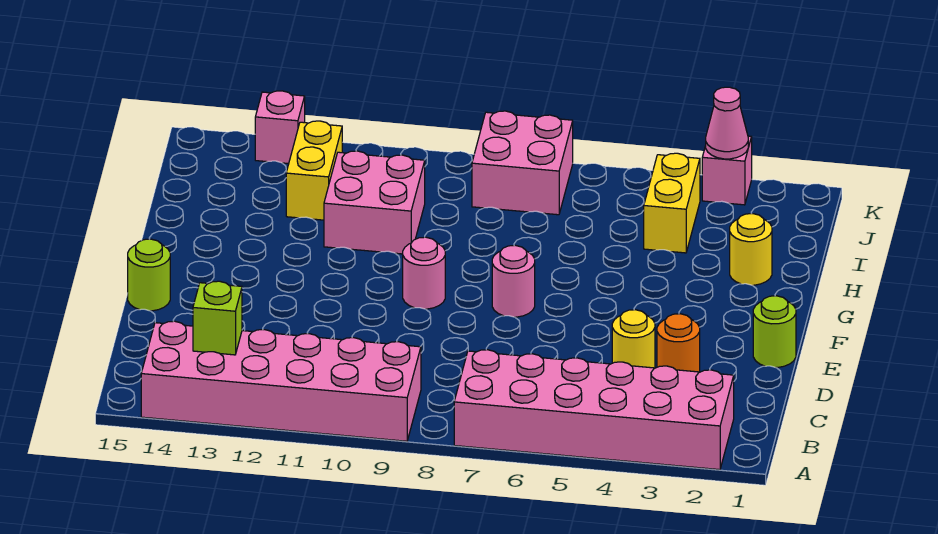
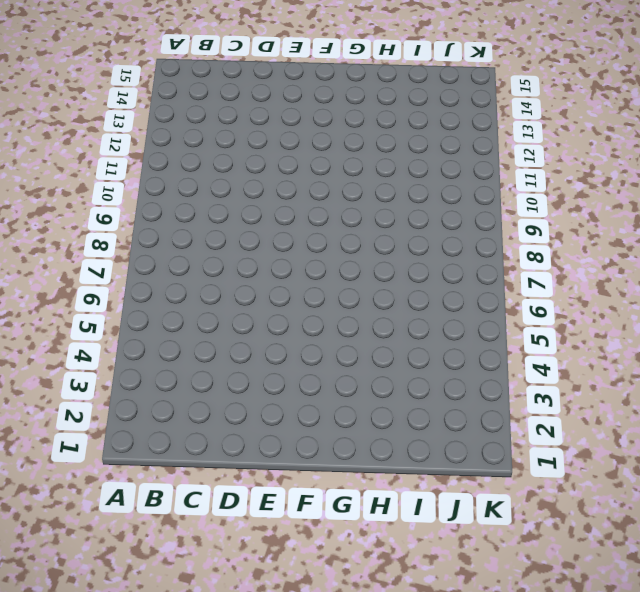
none -> pink brick A2:B7 level 1
none -> pink brick A9:B14 level 1
none -> orange round brick D3 level 1

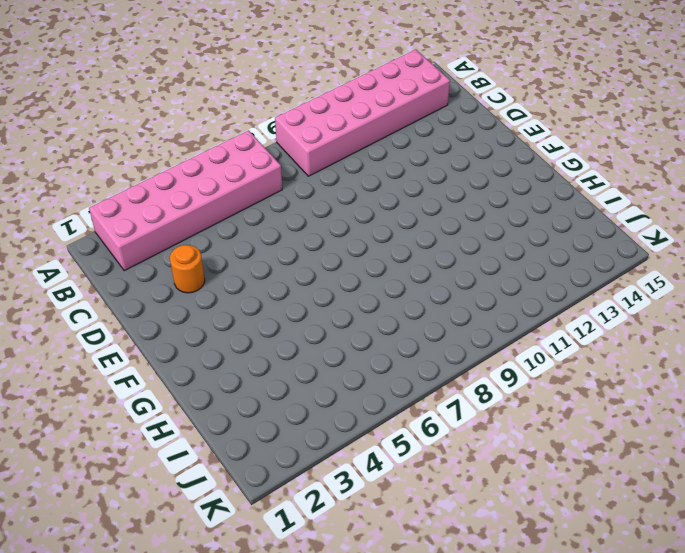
none -> yellow round brick D4 level 1
none -> lime round brick E1 level 1
none -> lime round brick E15 level 1

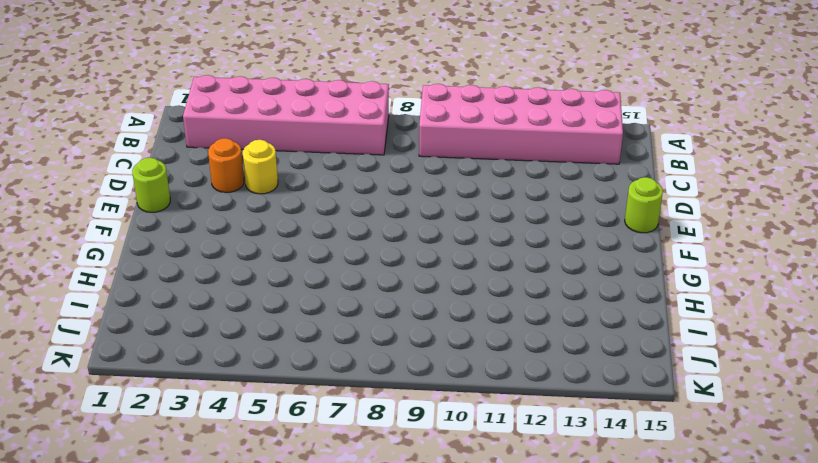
none -> pink round brick F7 level 1
none -> pink round brick F9 level 1
none -> yellow round brick H2 level 1

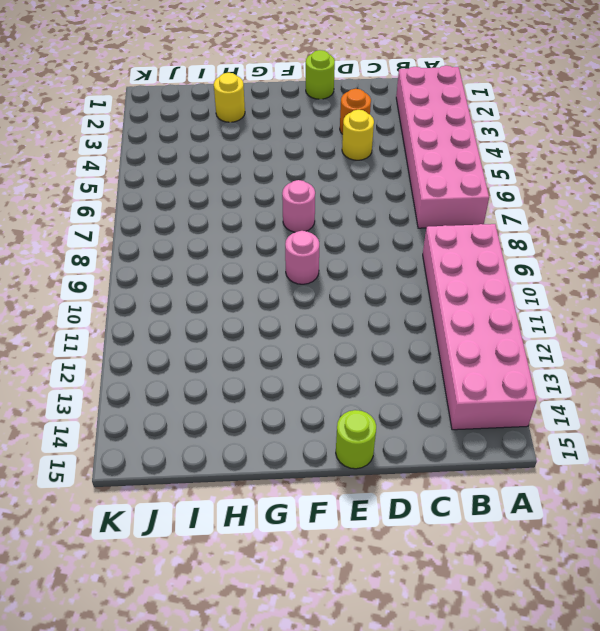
none -> pink brick H10:I11 level 1
none -> yellow brick I4:J4 level 1
none -> yellow brick I12:J12 level 1

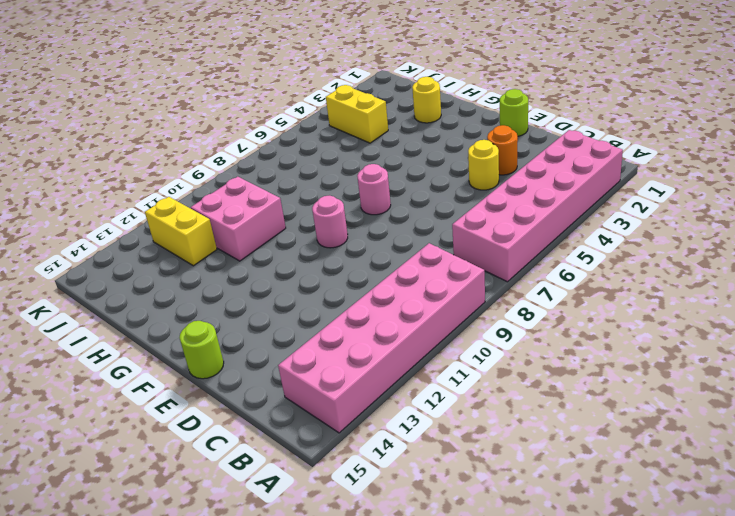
none -> pink brick J7:K8 level 1
none -> pink brick K3 level 1
none -> pink brick K13 level 1

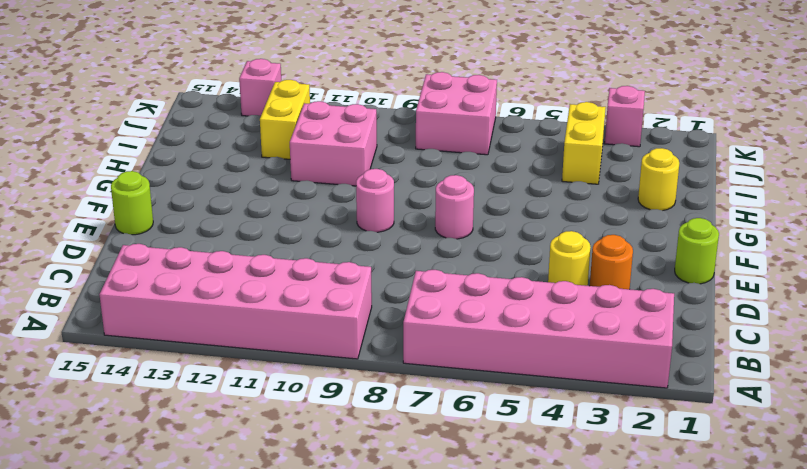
none -> lime brick B13 level 2
none -> pink cone K3 level 2

